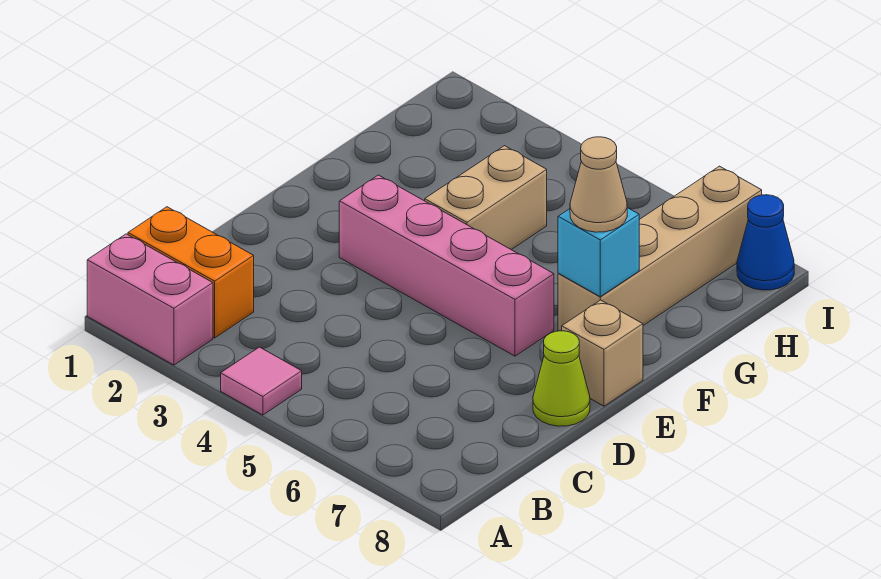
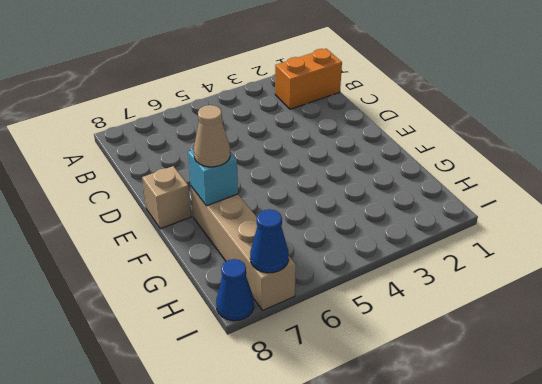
blue cone I7 level 2 -> none
none -> pink brick A1:A2 level 1
none -> pink tile A4 level 1

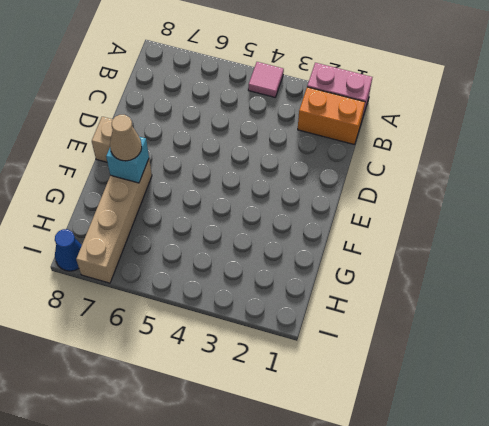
none -> lime cone D8 level 1
none -> pink brick E3:E6 level 1

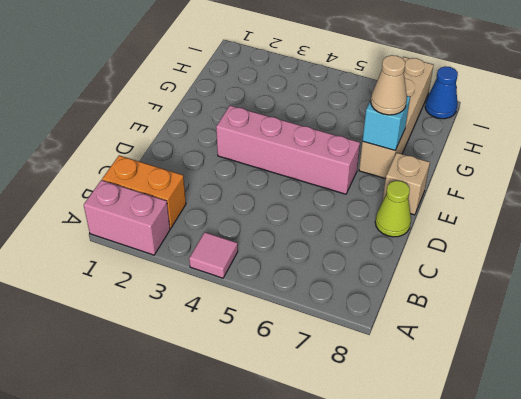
none -> tan brick F4:G4 level 1

